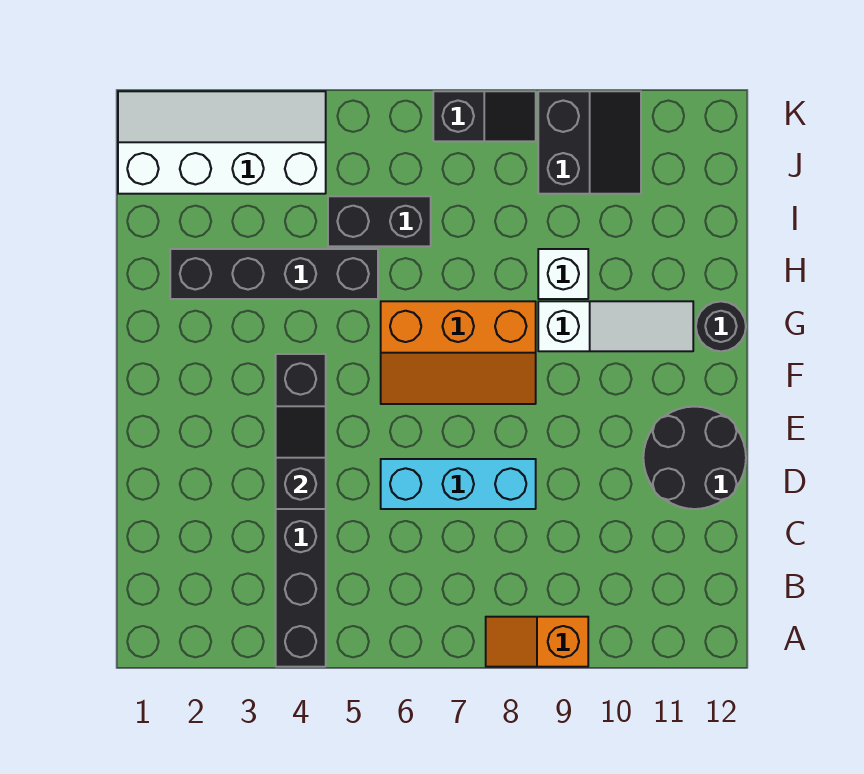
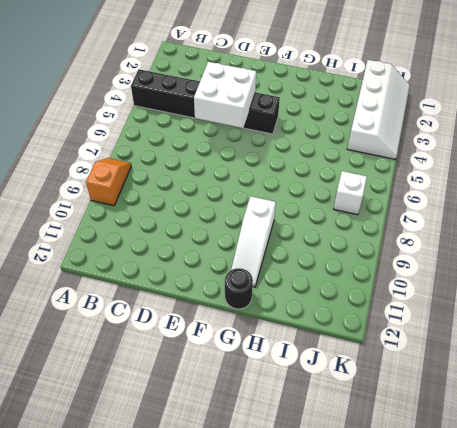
white brick D4:E5 level 2 -> black slope D4:E4 level 2 top D
white brick J7 level 1 -> white brick H9 level 1
none -> cyan brick D6:D8 level 1
none -> black round brick D11:E12 level 1
none -> orange slope F6:G8 level 1 top G

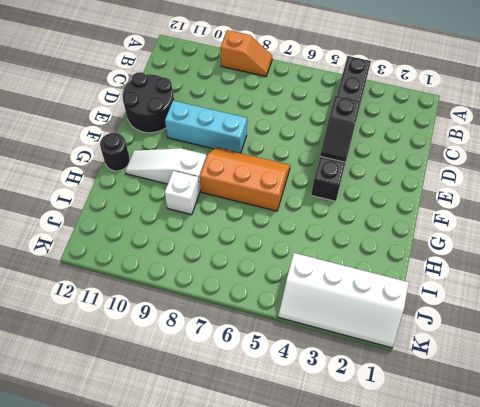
cyan brick E8:E10 level 1 -> cyan brick D6:D8 level 1
none -> black brick H2:H5 level 1
none -> black brick I5:I6 level 1
none -> black slope J9:K10 level 1 top 9

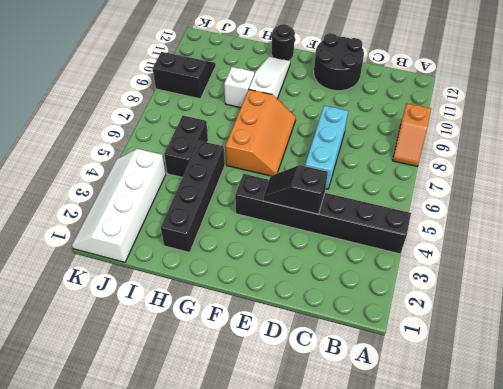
none -> black slope K7:K8 level 1 top 7

